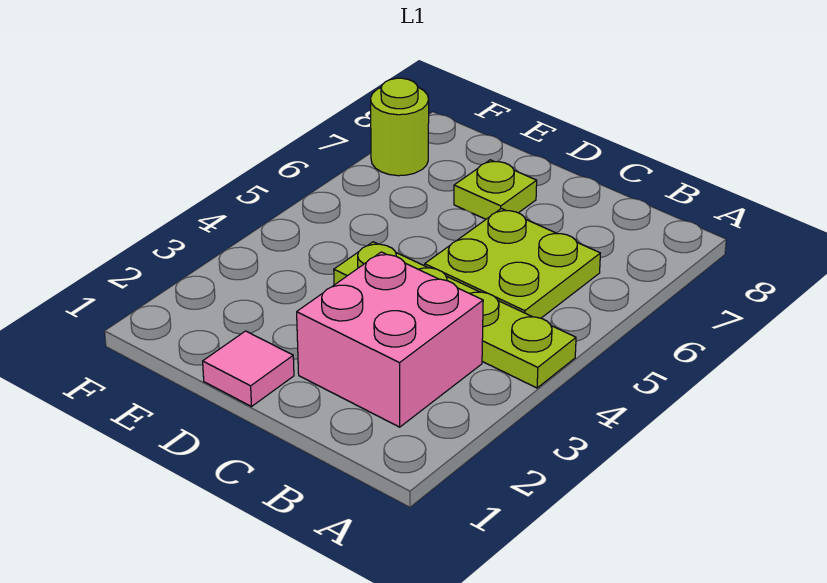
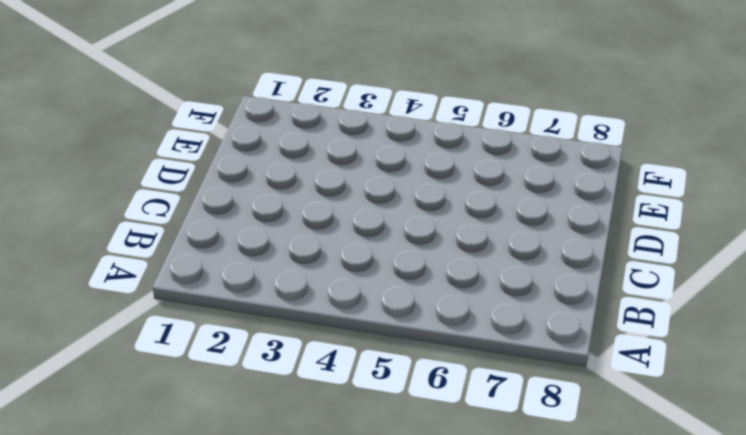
none -> lime plate A4:D4 level 1
none -> pink brick B2:C3 level 1

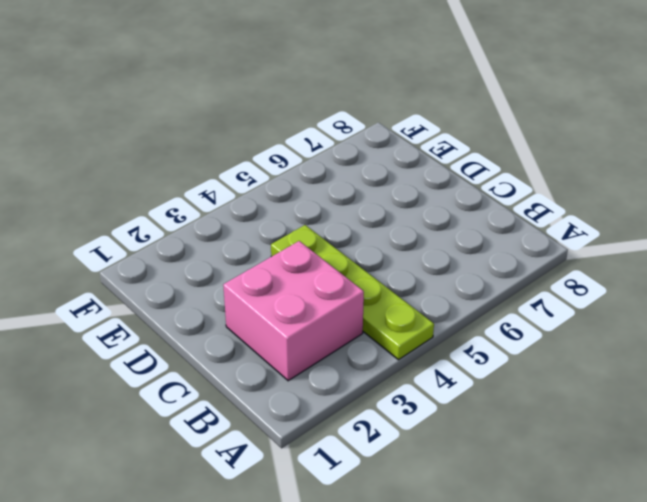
none -> lime plate B5:C6 level 1
none -> pink tile D1 level 1

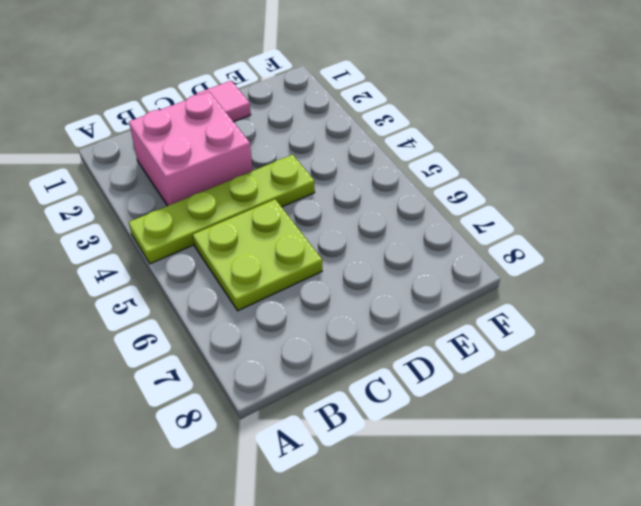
none -> lime plate D7 level 1
none -> lime round brick F7 level 1

